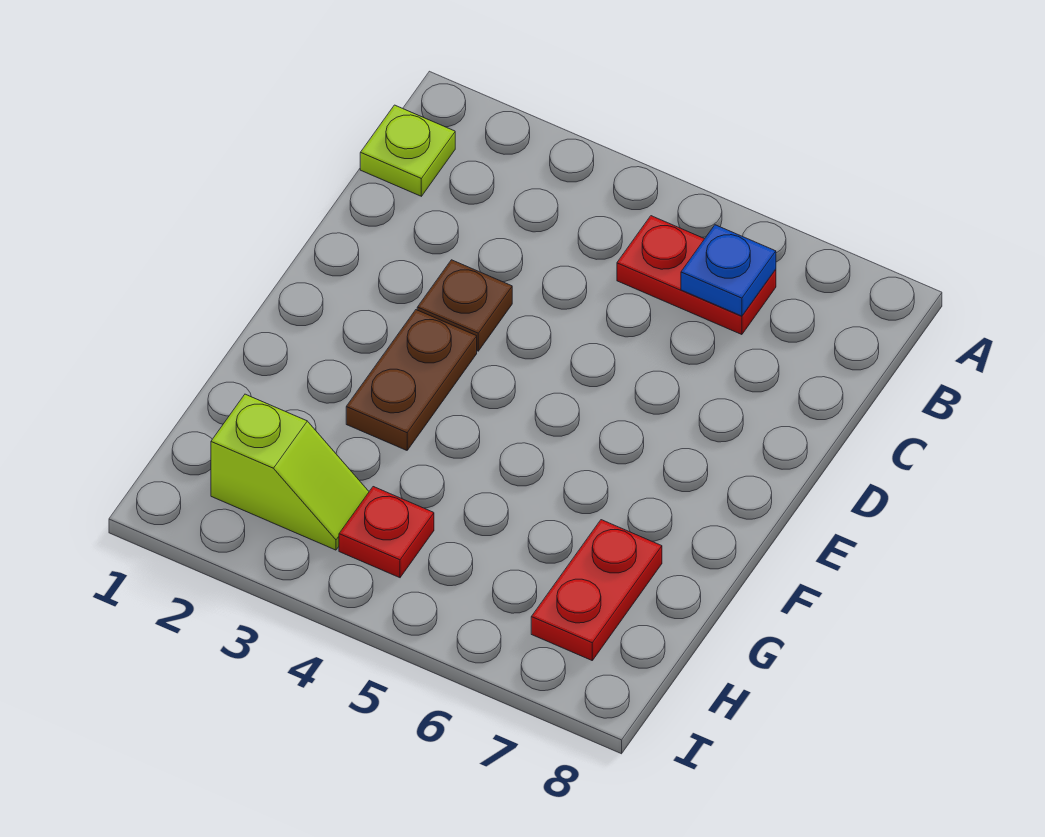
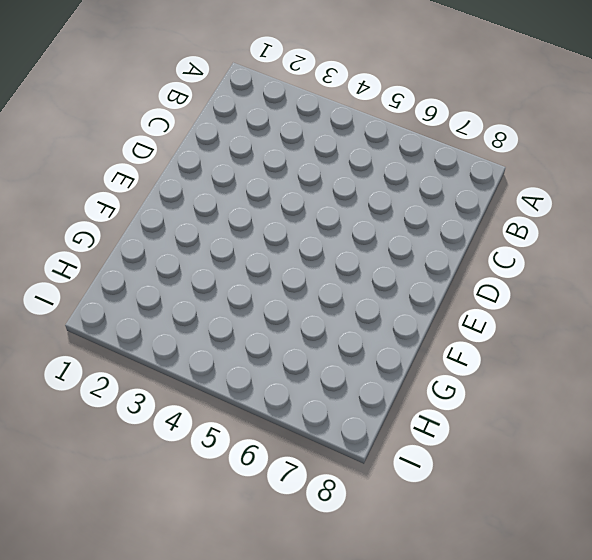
none -> lime plate B1 level 1
none -> red plate B5:B6 level 1

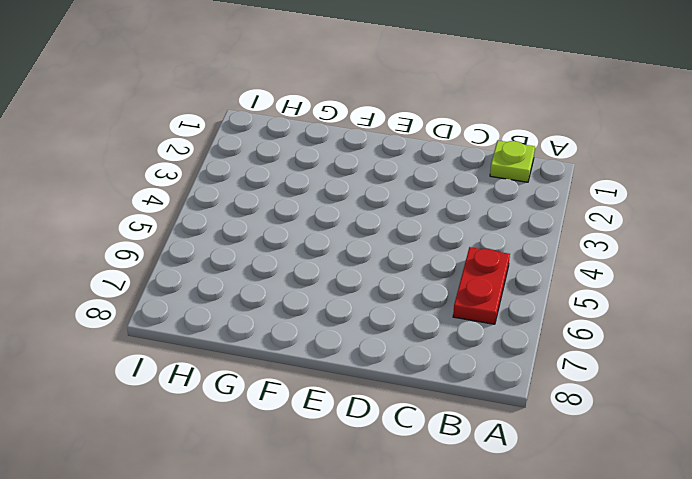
none -> brown plate D3 level 1
none -> brown plate E3:F3 level 1

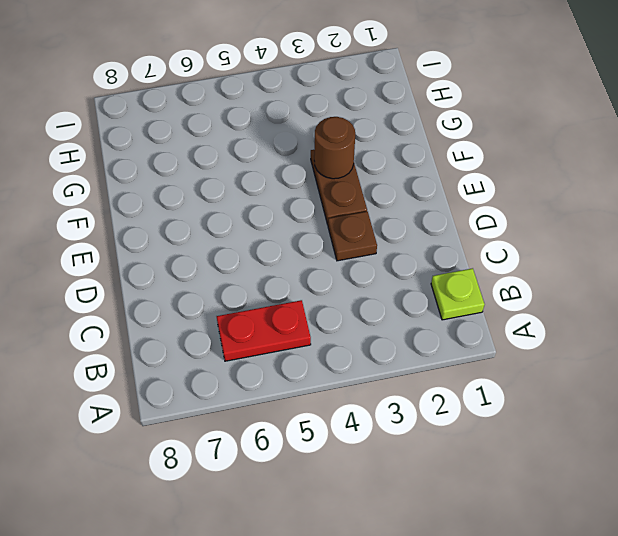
brown round brick F3 level 2 -> none
none -> red plate G7:H7 level 1
none -> lime slope H2:H3 level 1 top 2

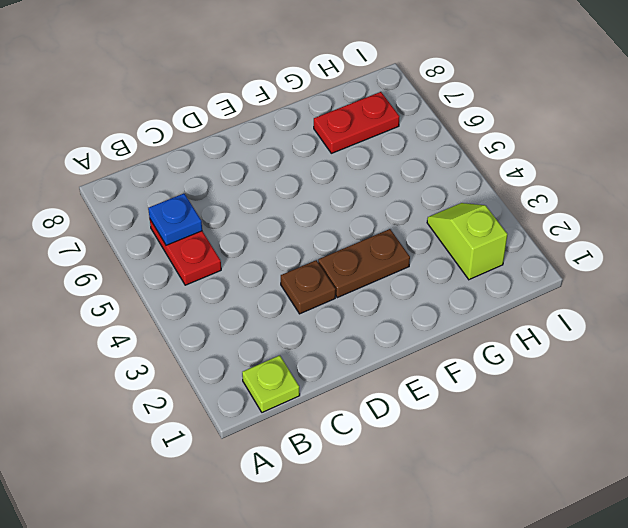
none -> red plate H4 level 1

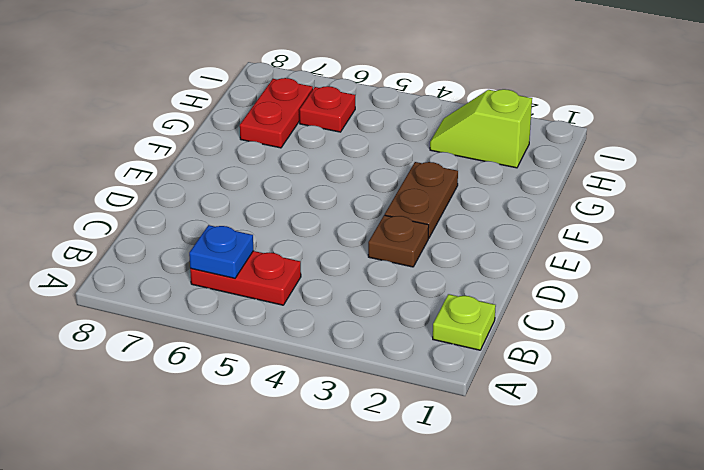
red plate H6 level 1 -> red plate H4 level 1

